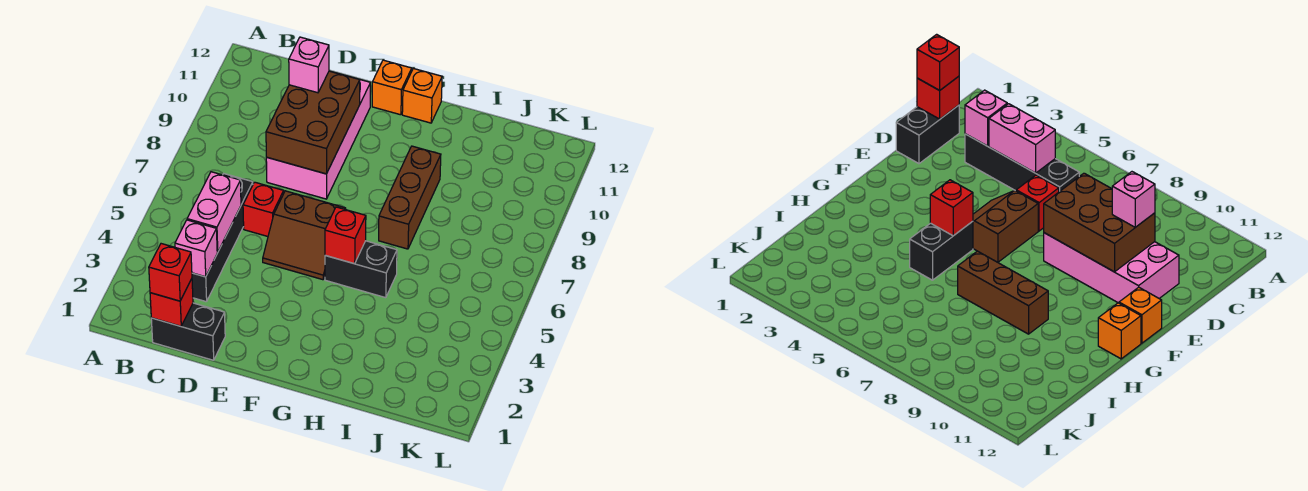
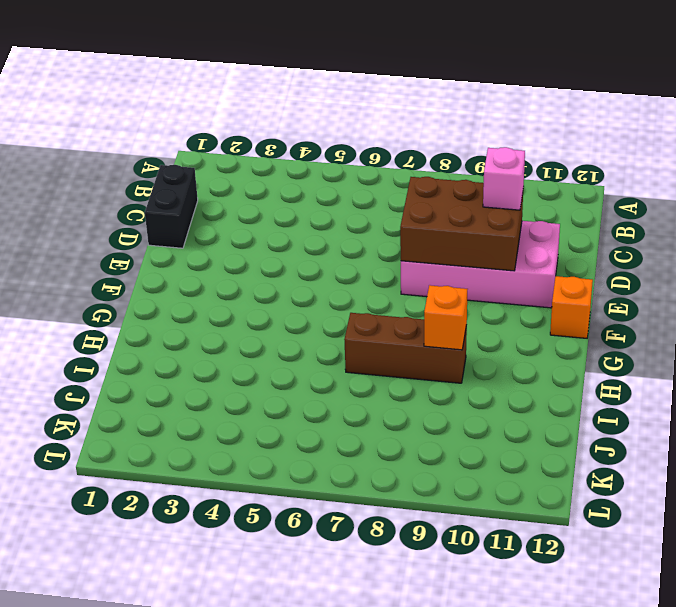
orange brick H9 level 2 -> orange brick G12 level 1
none -> black brick C3:C6 level 1
none -> red brick D6 level 1
none -> brown slope E5:F6 level 1 top 6

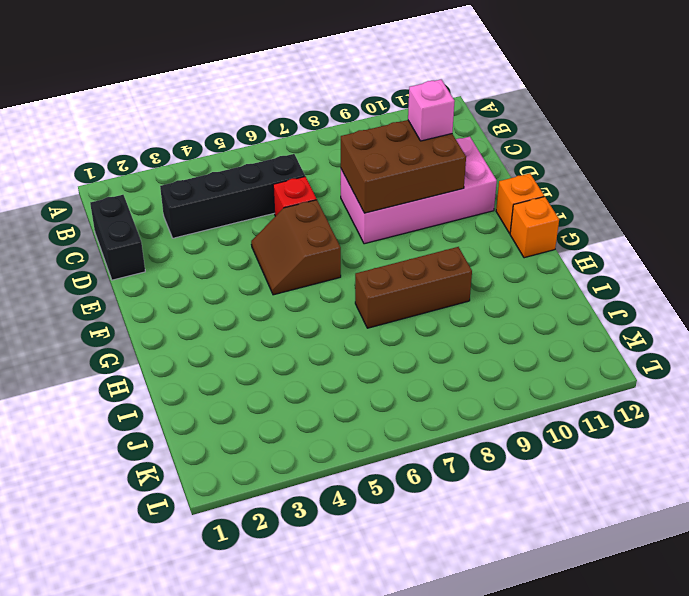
none -> black brick G5:H5 level 1
none -> red brick C1 level 2
none -> pink brick C3 level 2

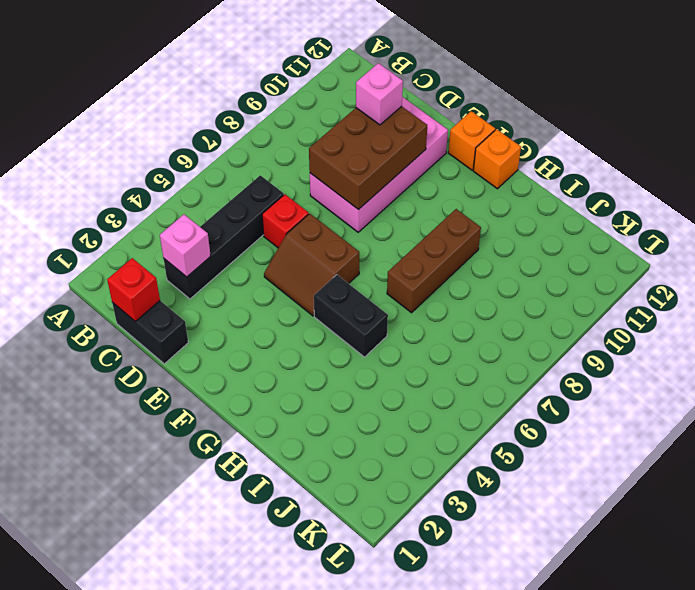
none -> pink brick C4:C5 level 2
none -> red brick G5 level 2
none -> red brick C1 level 3

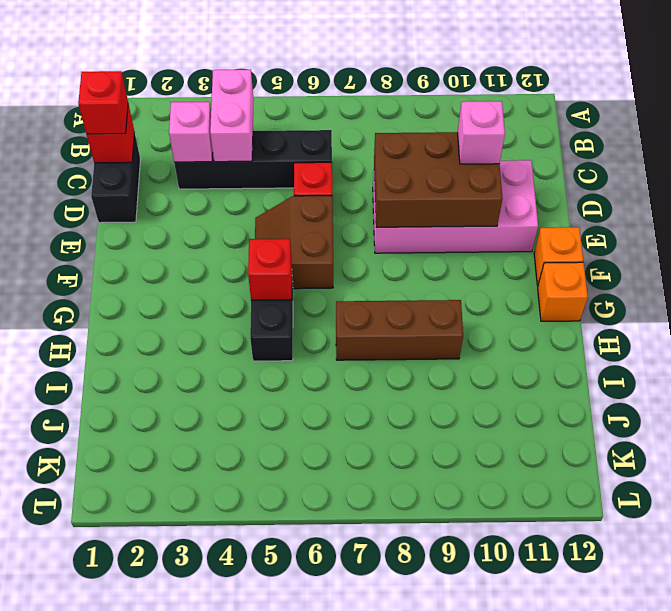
pink brick B4:C4 level 2 -> pink brick C4:C5 level 2

